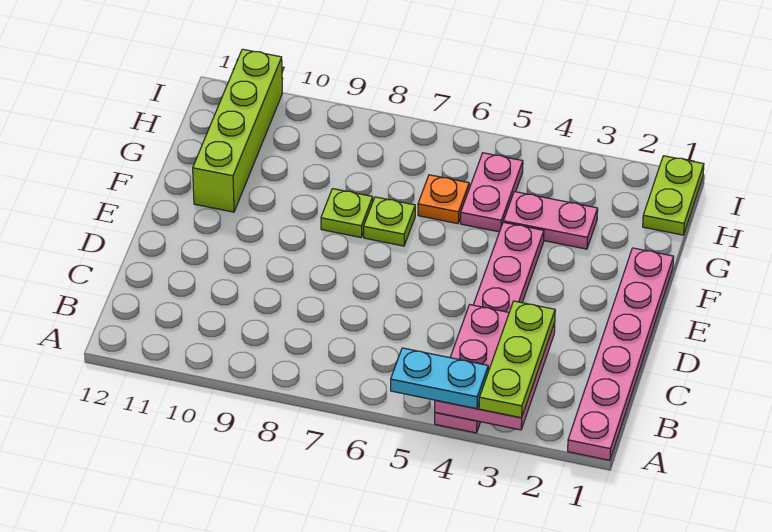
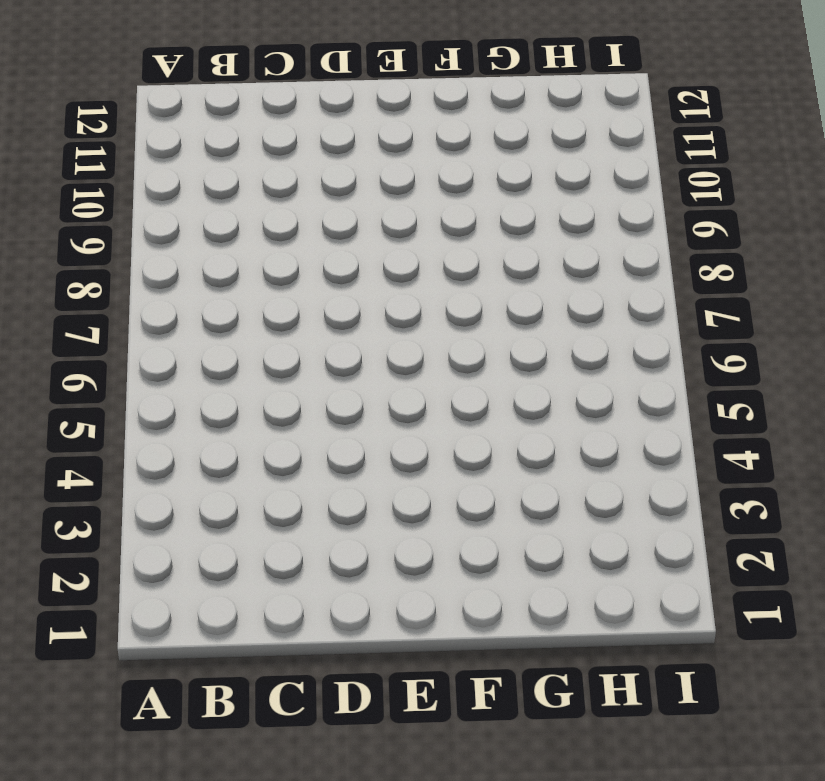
none -> pink plate A1:F1 level 1
none -> pink plate A4:F4 level 1
none -> lime plate F7 level 1

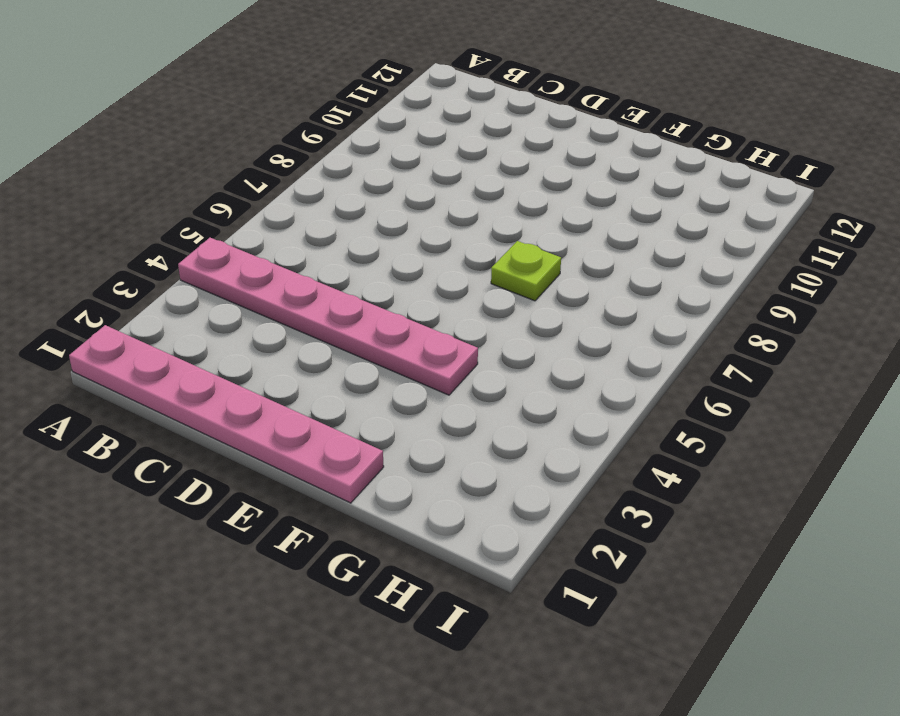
none -> lime plate F8 level 1
none -> lime brick F11:I11 level 1
none -> pink plate G3:G4 level 1

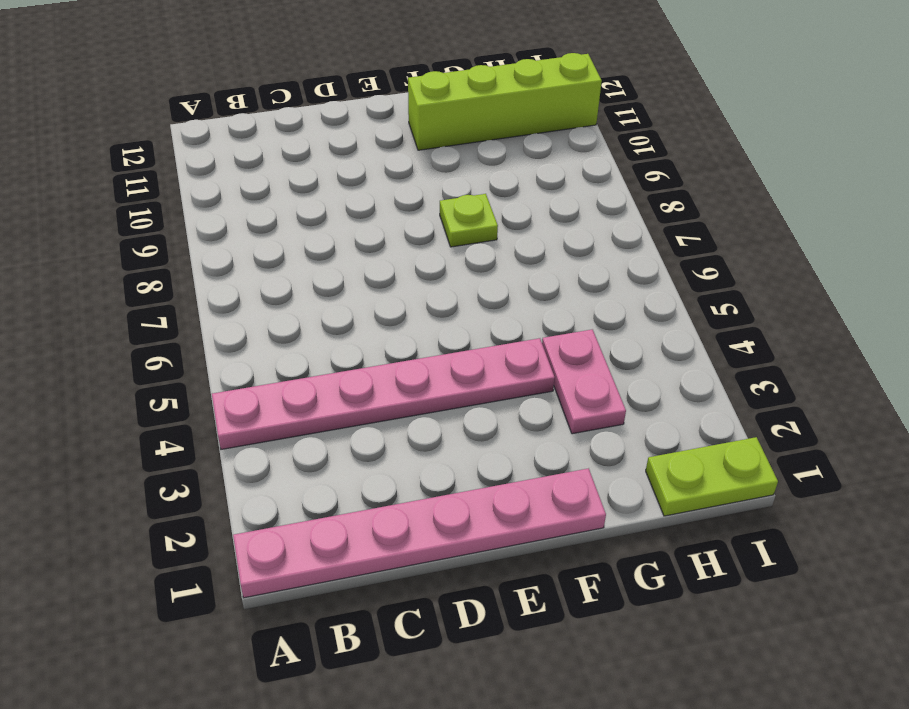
none -> lime plate F7 level 1
none -> pink plate G5:H5 level 1
none -> orange plate G6 level 1

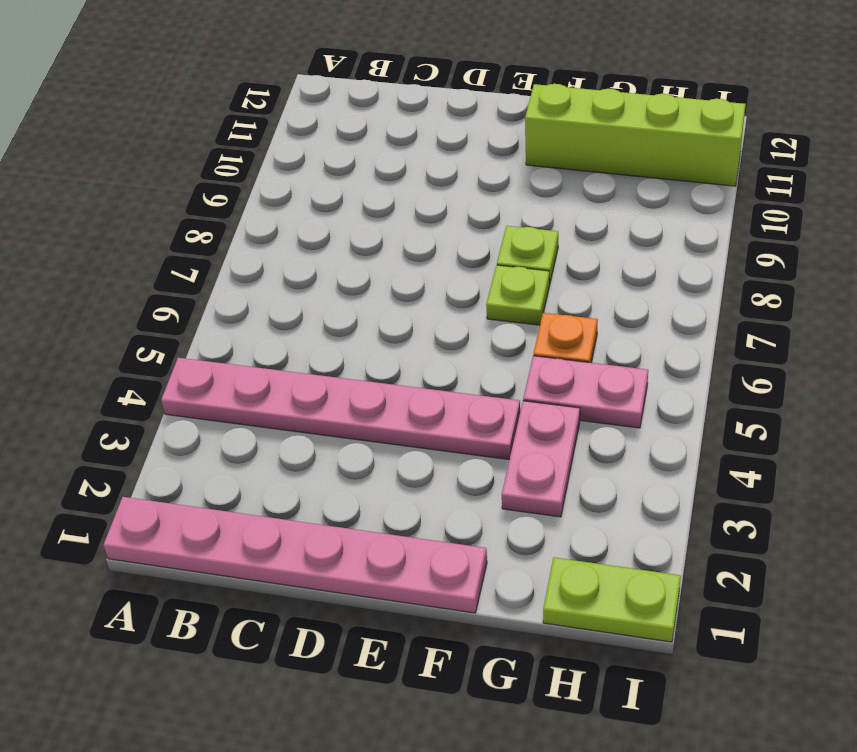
none -> pink plate A3:C4 level 2
none -> lime plate A3:C3 level 3
none -> cyan plate A4:A5 level 3

